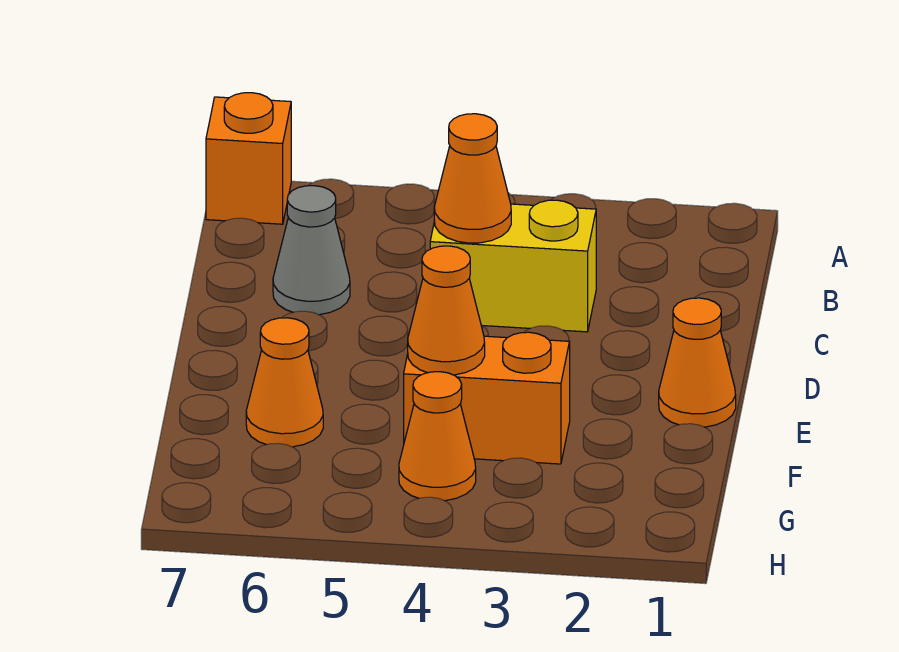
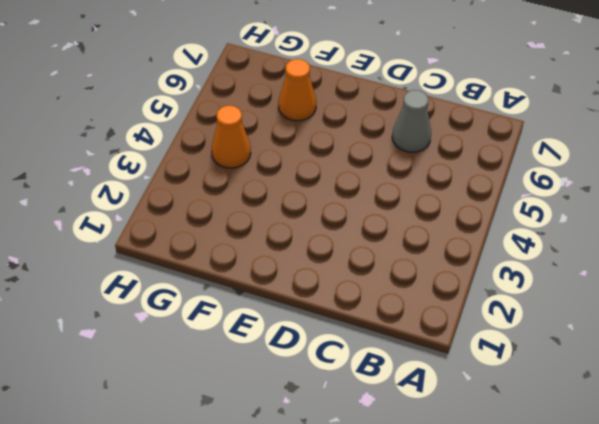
none -> orange brick A7 level 1
none -> yellow brick C3:C4 level 1

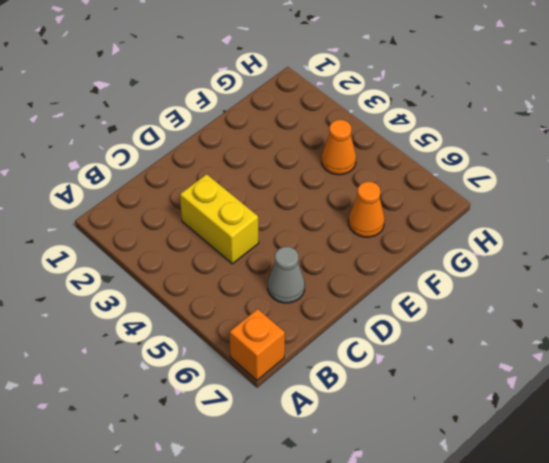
none -> orange cone E1 level 1
none -> orange brick F3:F4 level 1

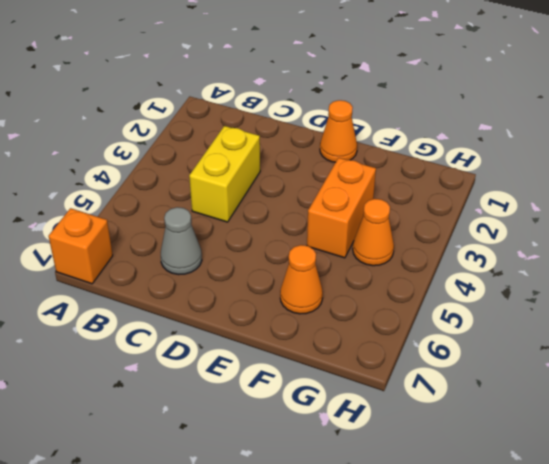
none -> orange cone C4 level 2
none -> orange cone F4 level 2

